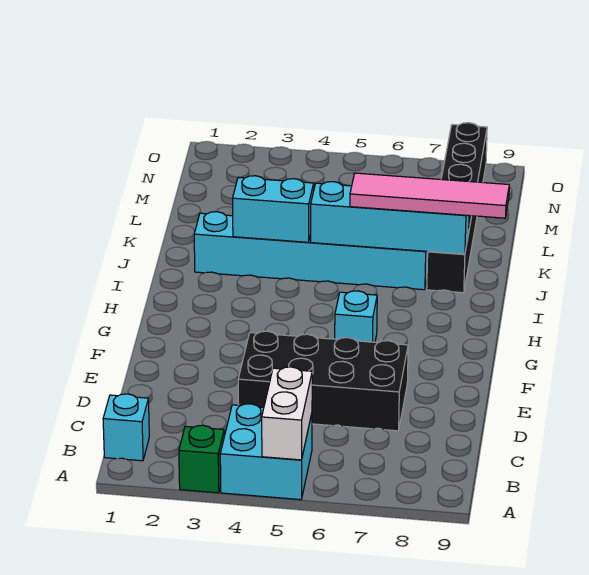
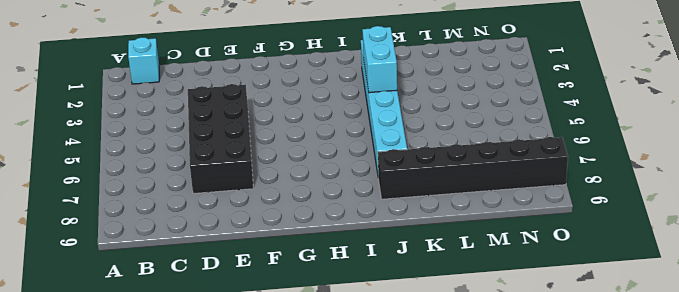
none -> green brick A3 level 1
none -> cyan brick A4:B5 level 1

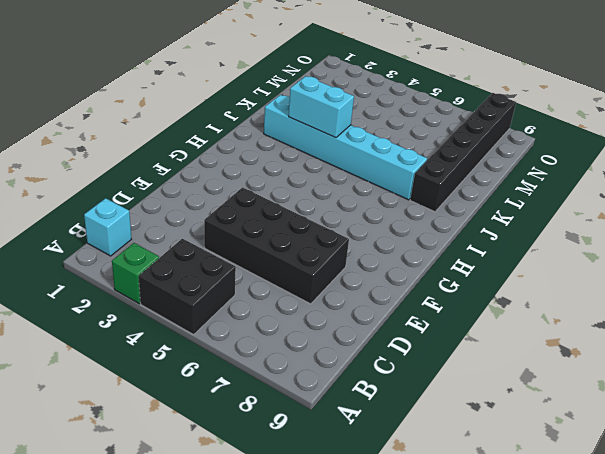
black brick A4:B5 level 1 -> cyan brick A4:B5 level 1
none -> cyan brick G6 level 1
none -> white brick A5:B5 level 2

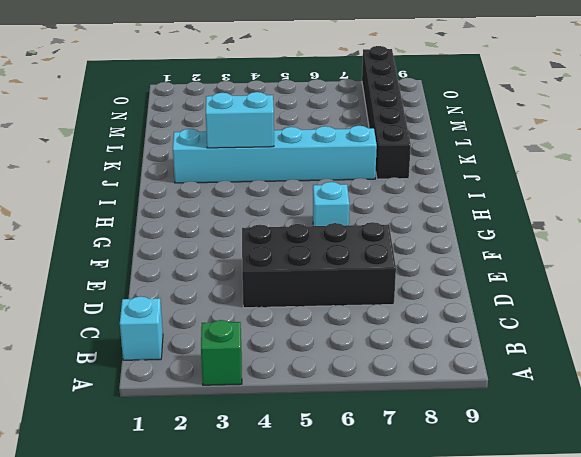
none -> cyan brick A4:B5 level 1
none -> white brick A5:B5 level 2

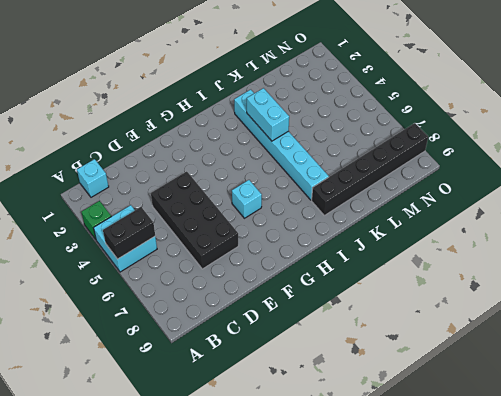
black brick A5:B5 level 2 -> white brick A5:B5 level 2
none -> cyan brick J5:J8 level 2
none -> pink tile J6:J9 level 3

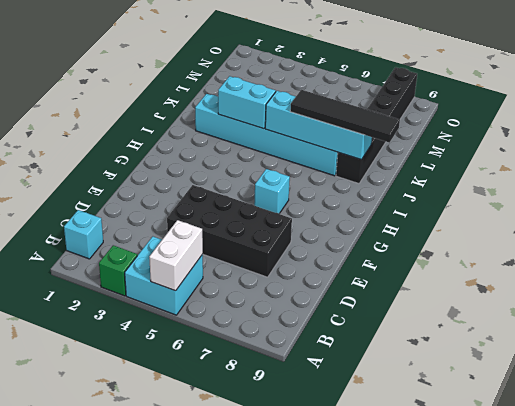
black tile J6:J9 level 3 -> pink tile J6:J9 level 3

